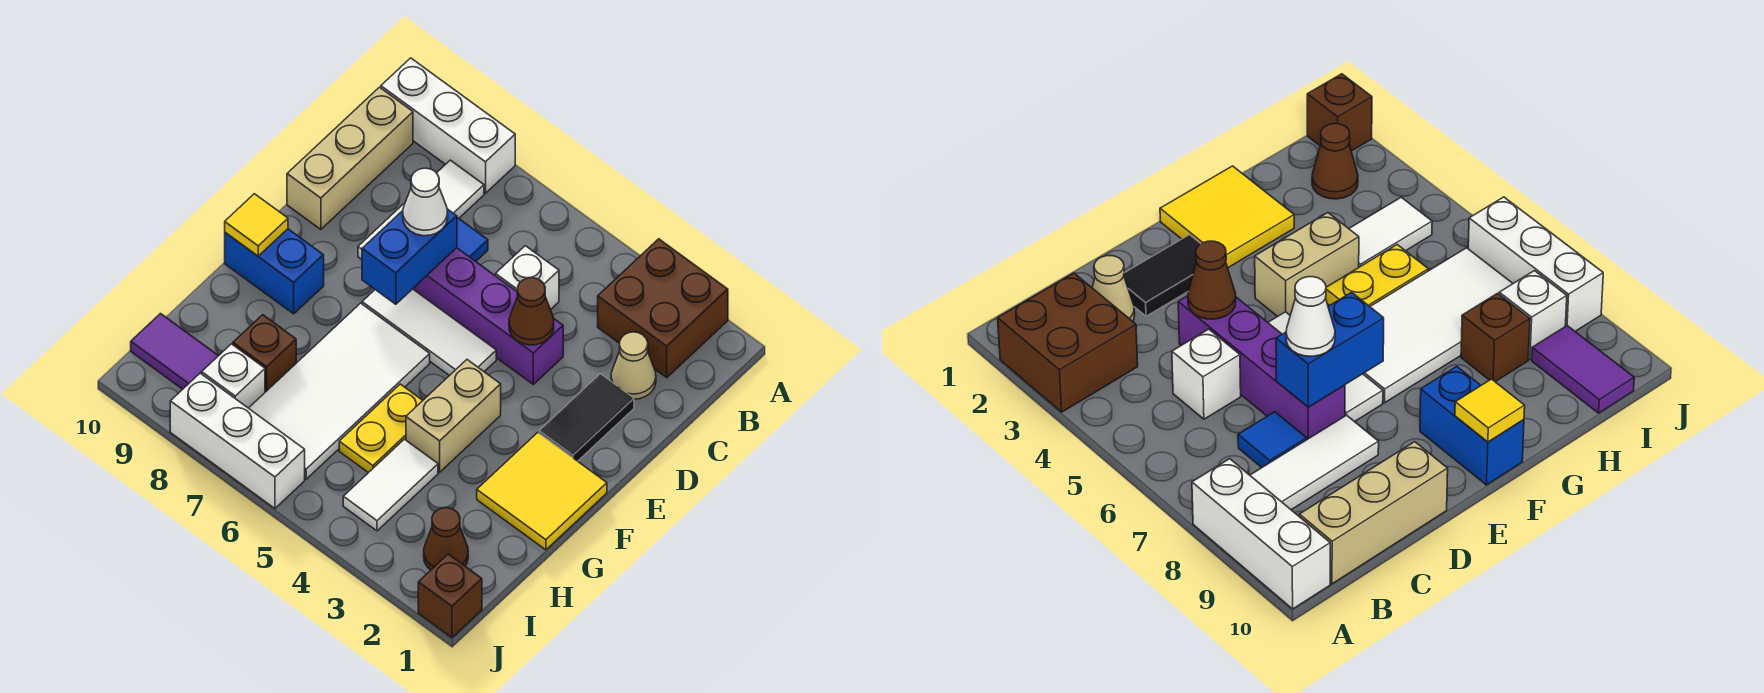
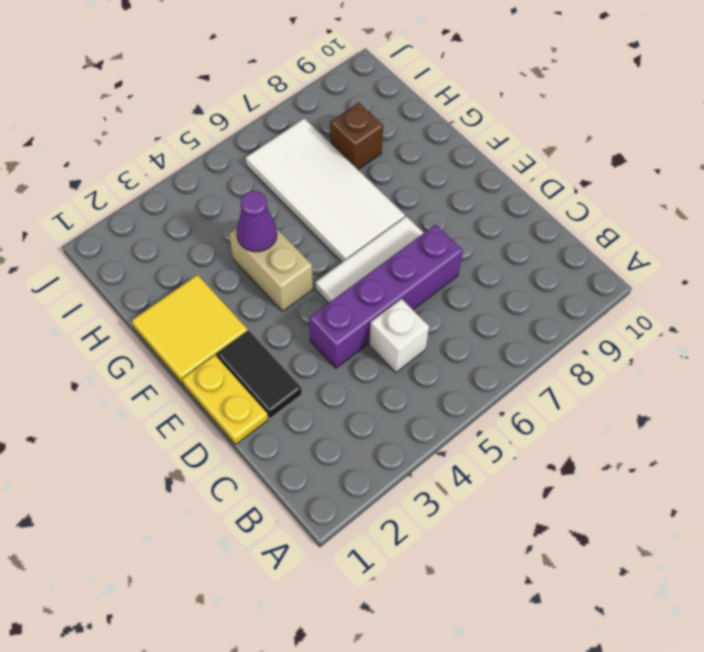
yellow plate D1:E1 level 1 -> yellow plate G5:H5 level 1
purple cone G4 level 2 -> none
none -> brown brick A2:B3 level 1
none -> white brick A8:A10 level 1
none -> white tile B8:D8 level 1

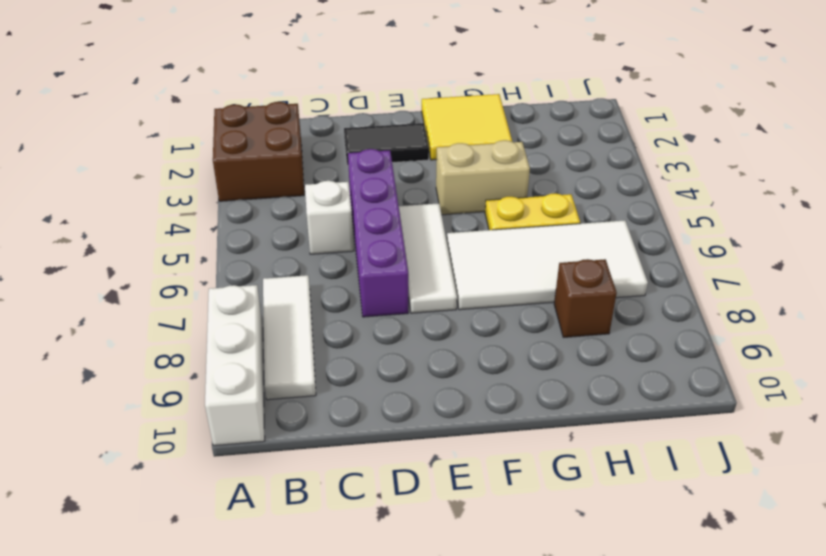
white tile B7:B9 level 1 -> white tile B8:D8 level 1
none -> tan brick B10:D10 level 1
none -> tan cone C2 level 1
none -> blue tile C7 level 1

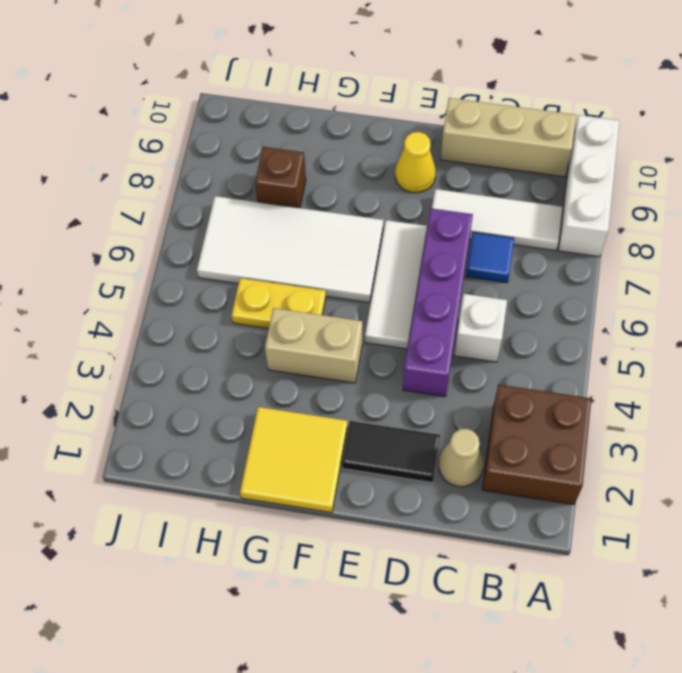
yellow cone E9 level 1 -> none
none -> blue brick F9:F10 level 1
none -> white tile H4:I4 level 1
none -> brown cone I2 level 1

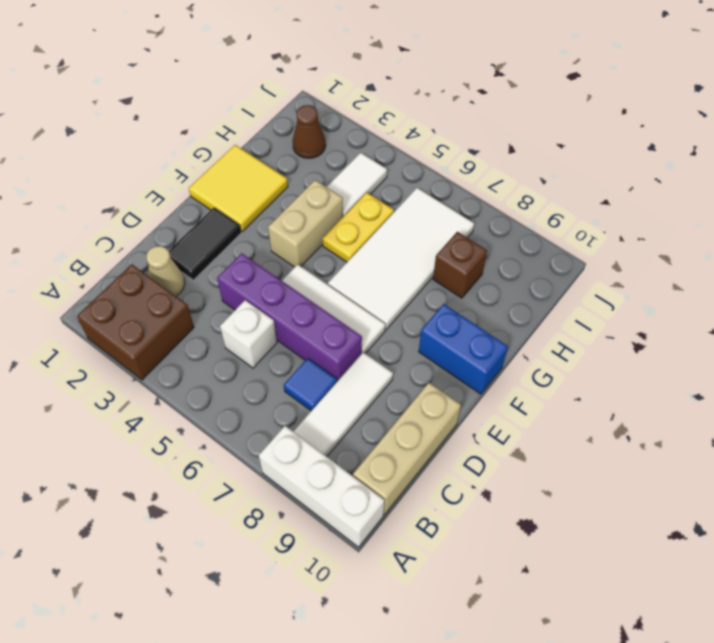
none -> white brick I8 level 1
none -> purple tile I9:I10 level 1
none -> brown brick J1 level 1

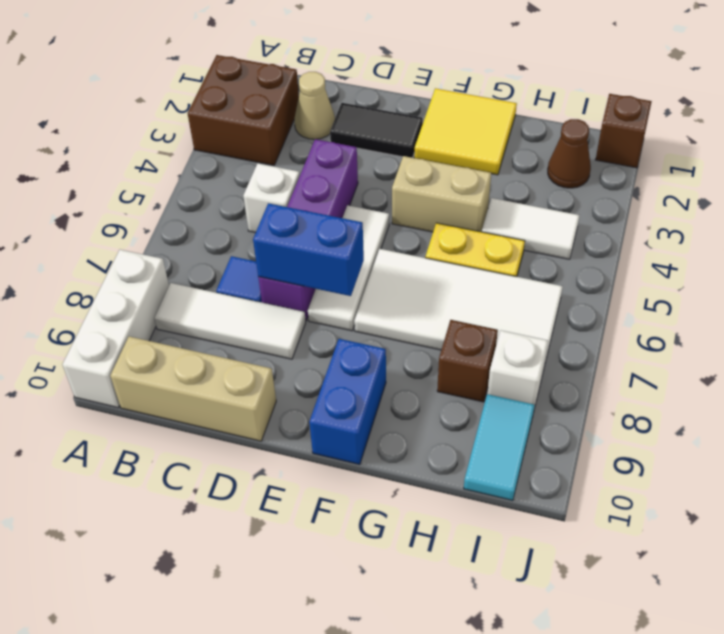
cyan tile I9:I10 level 1 -> purple tile I9:I10 level 1
none -> white brick J6:J8 level 1
none -> brown cone D4 level 2
none -> yellow tile F10 level 2

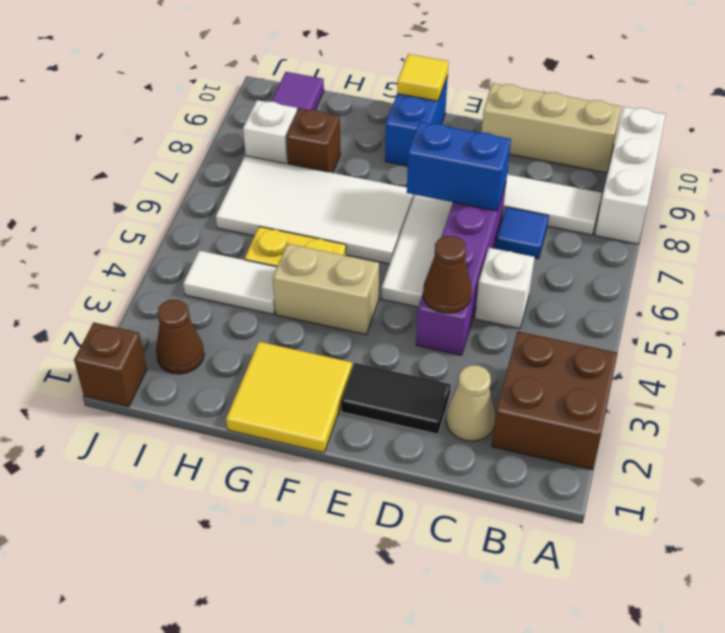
none -> white brick J6:J8 level 1
none -> white cone D7 level 3

